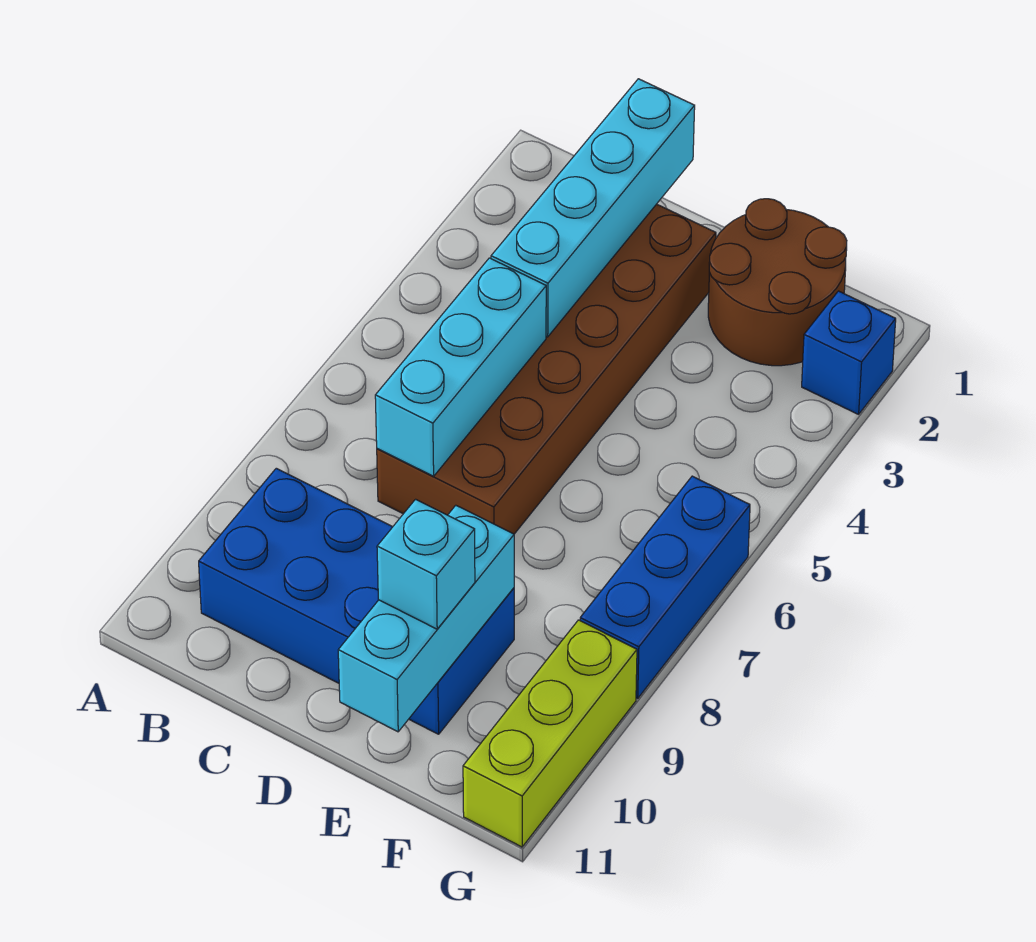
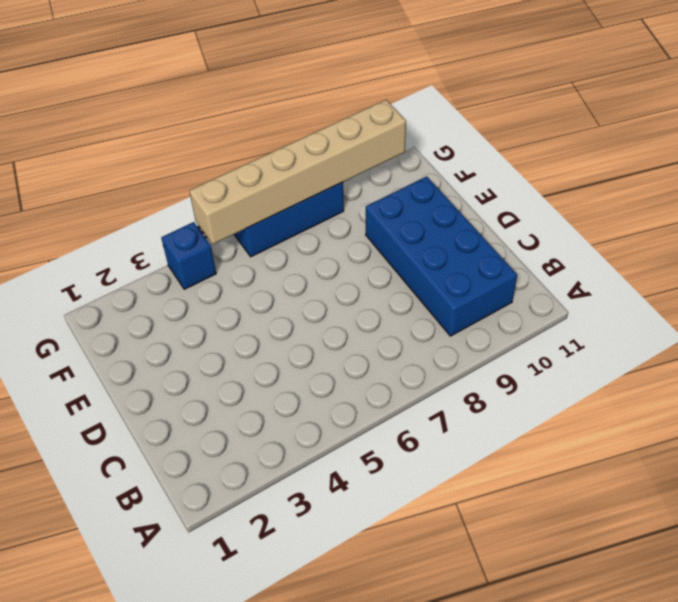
blue brick G4 level 1 -> blue brick G2 level 1
tan brick G5:G10 level 2 -> none
none -> brown brick C2:D7 level 1
none -> brown round brick E1:F2 level 1

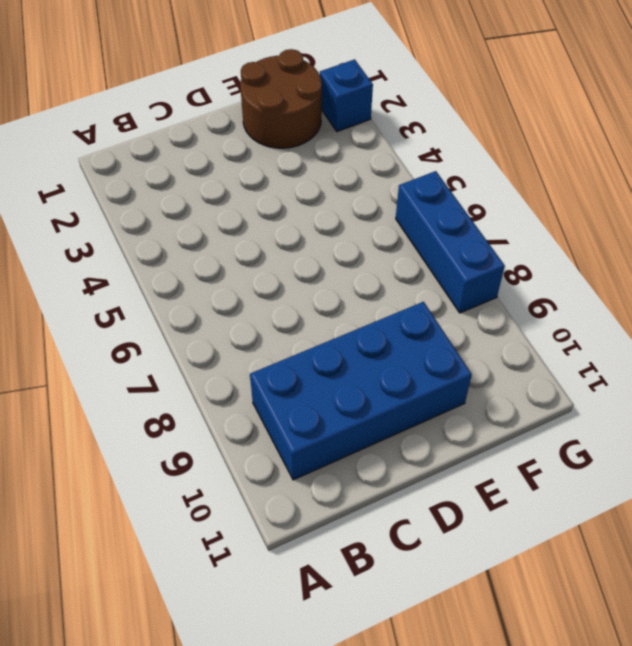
none -> brown brick C2:D7 level 1
none -> lime brick G9:G11 level 1

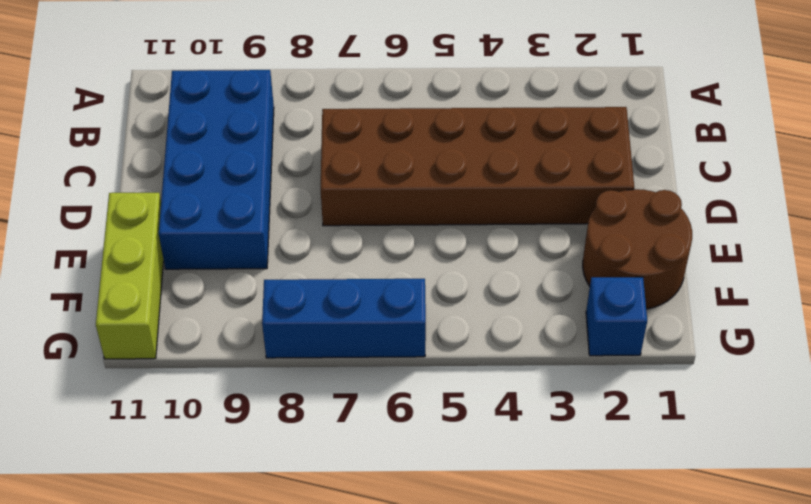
lime brick E11:G11 level 1 -> lime brick G9:G11 level 1
none -> cyan brick C1:C4 level 2
none -> cyan brick C5:C7 level 2

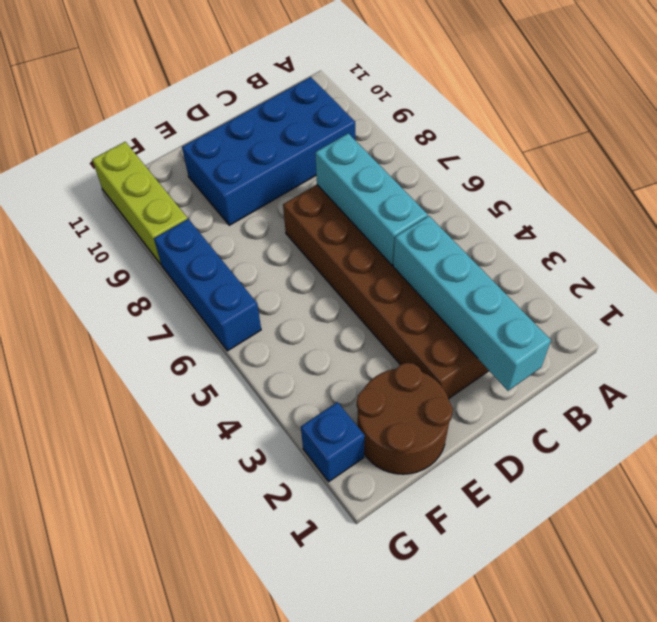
none -> cyan brick E9:E11 level 2
none -> cyan brick E10 level 3

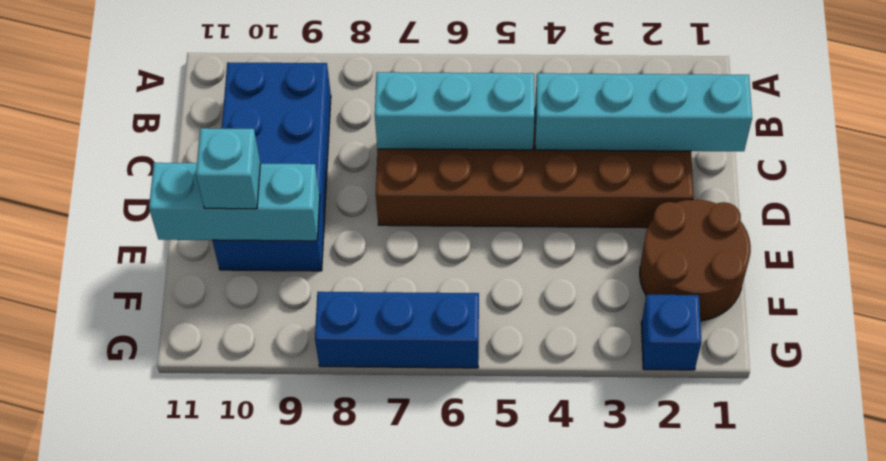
none -> lime brick G9:G11 level 1

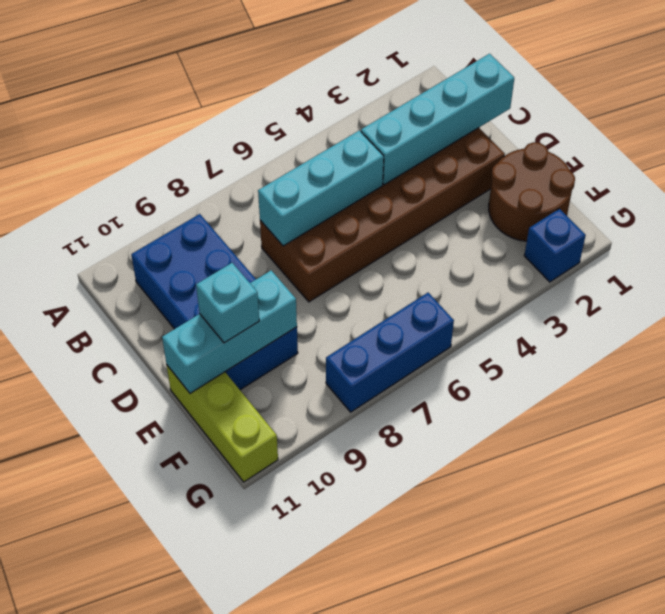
lime brick E11:G11 level 1 -> lime brick G9:G11 level 1

